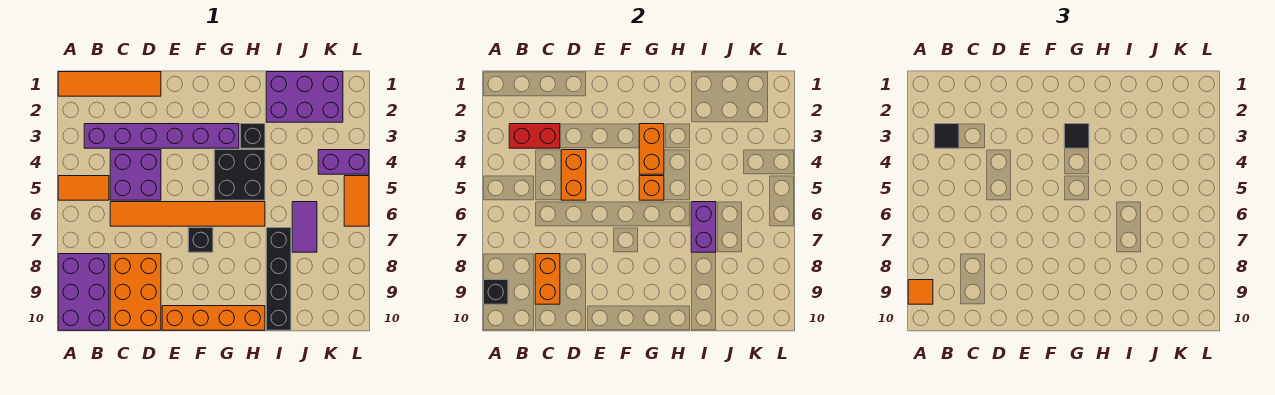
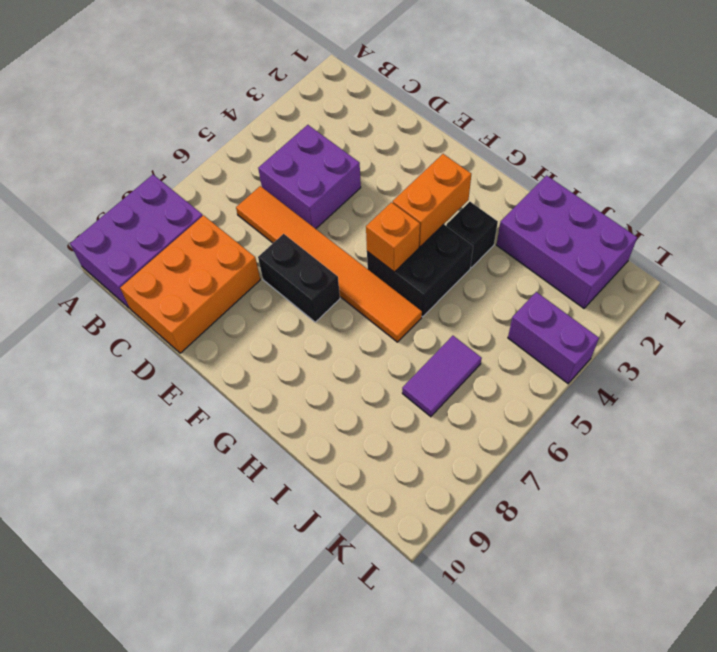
black brick E7:F7 level 1 -> black brick F7 level 1
none -> orange tile A1:D1 level 1
none -> orange tile A5:B5 level 1
none -> purple brick B3:G3 level 1

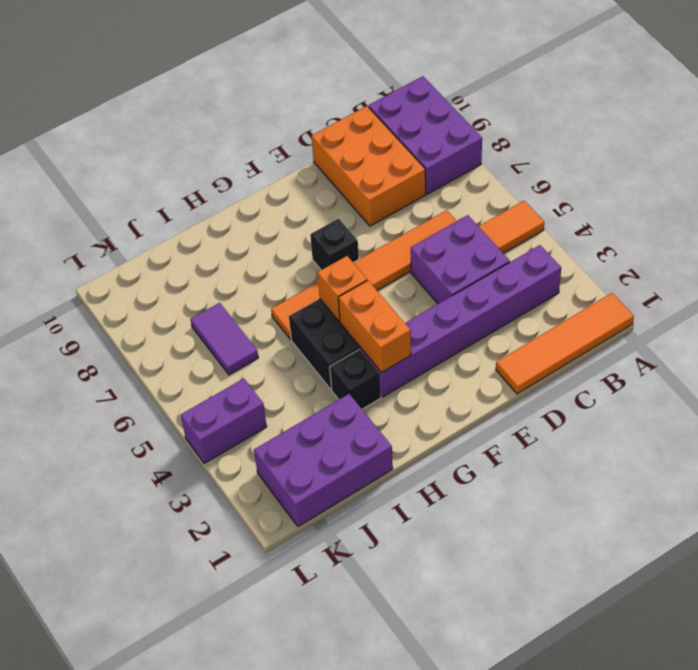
none -> orange brick E10:H10 level 1
none -> black brick I7:I10 level 1
none -> orange tile L5:L6 level 1

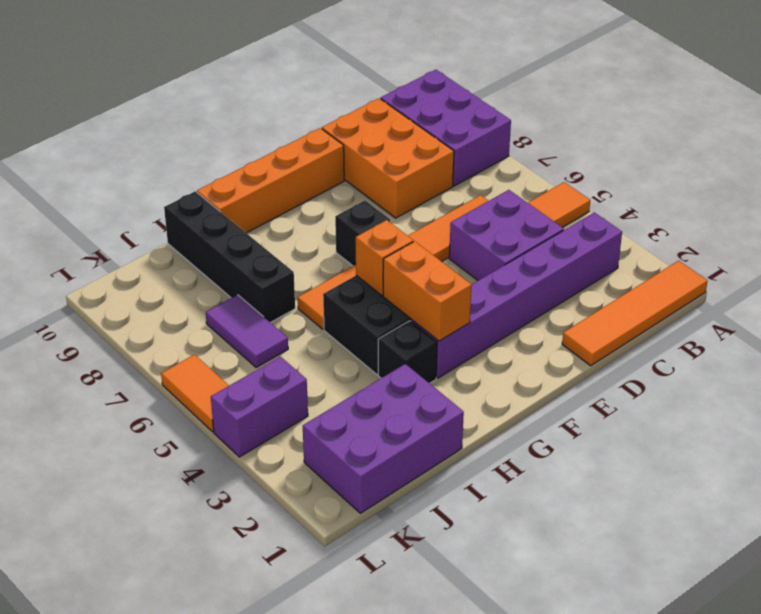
none -> black brick A9 level 2
none -> red brick B3:C3 level 2
none -> orange brick C8:C9 level 2

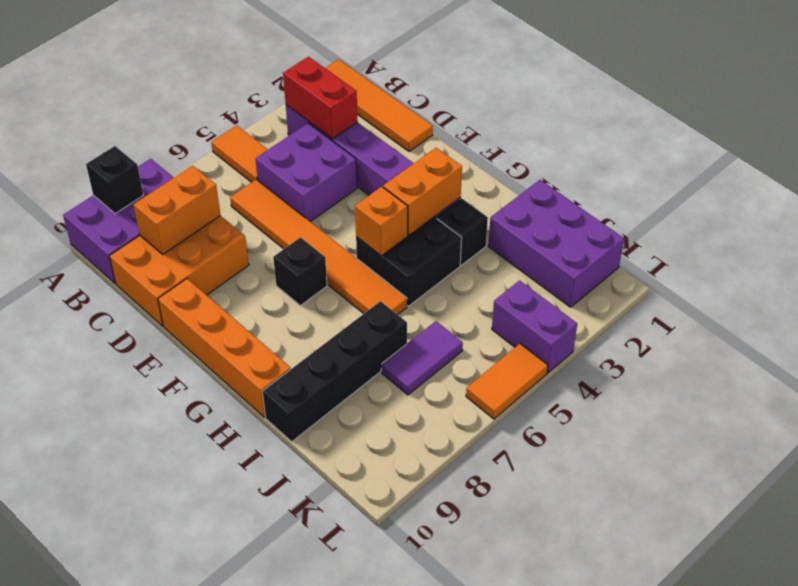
none -> orange brick D4:D5 level 2
none -> purple brick I6:I7 level 2
none -> orange tile A9 level 3

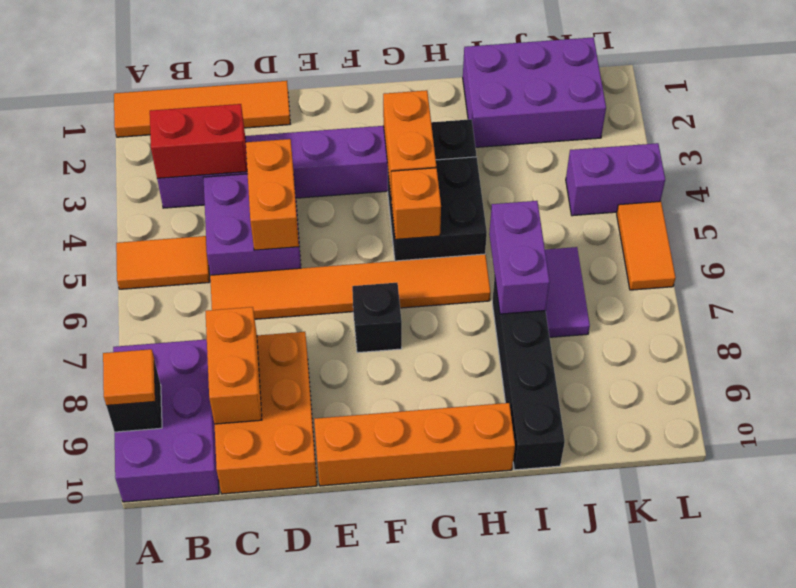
none -> black tile B3 level 3
none -> black tile G3 level 3

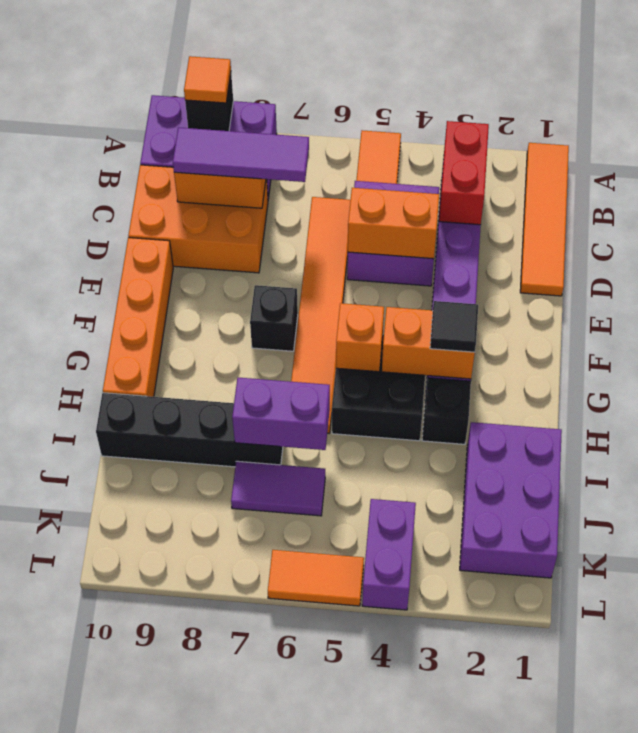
purple tile C7:C9 level 3 -> none
none -> black tile B3 level 3

